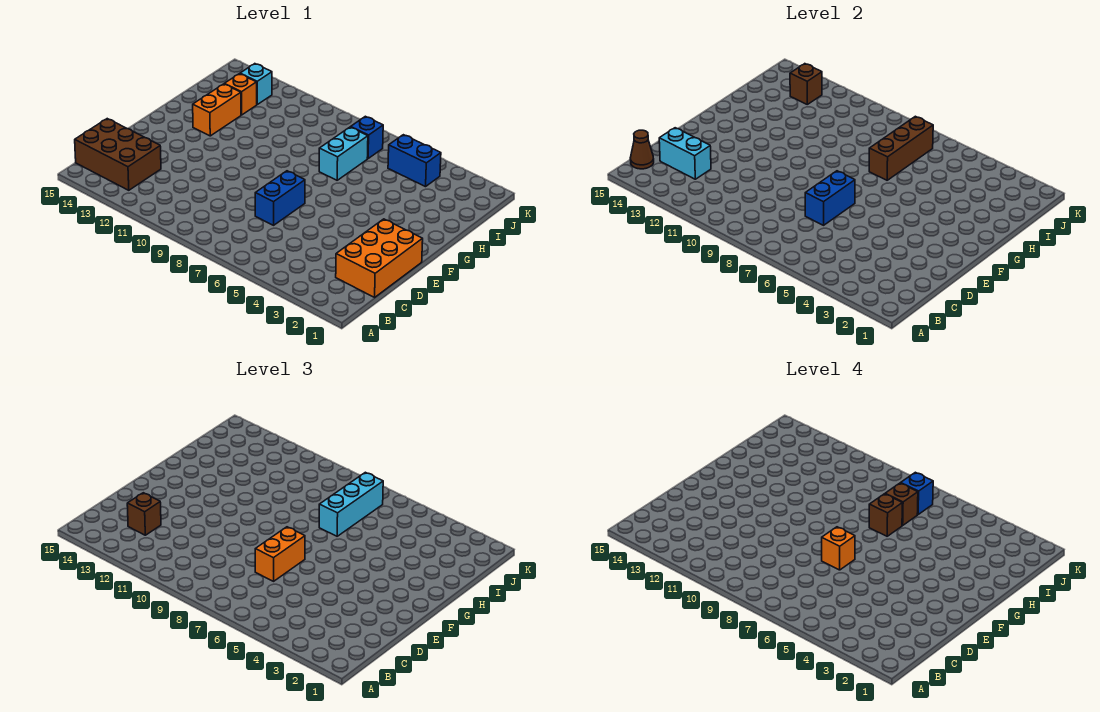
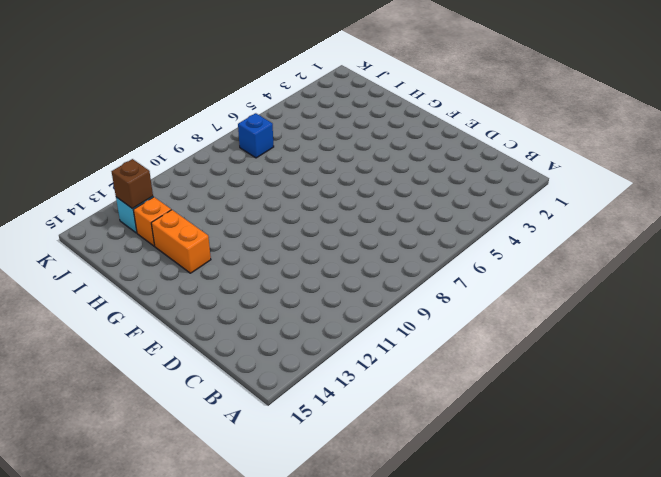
none -> brown brick B13:C15 level 1
none -> orange brick C1:E2 level 1
none -> blue brick D7:E7 level 1

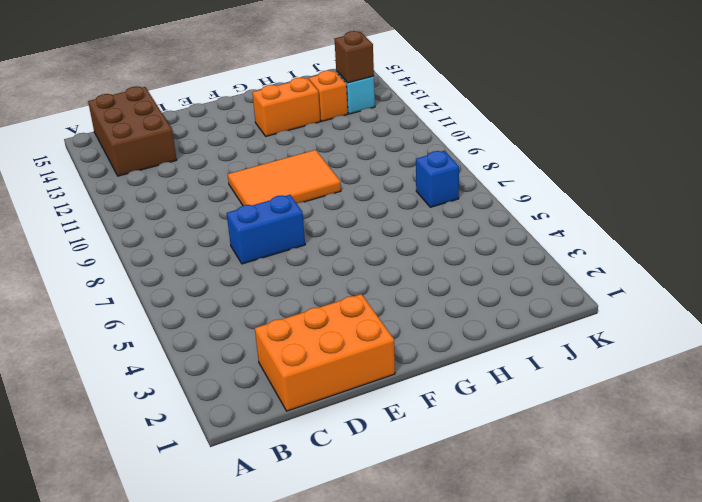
orange tile E9:G10 level 1 -> none
none -> cyan brick H7:I7 level 1
none -> blue brick J4:J5 level 1
none -> brown cone B15 level 2

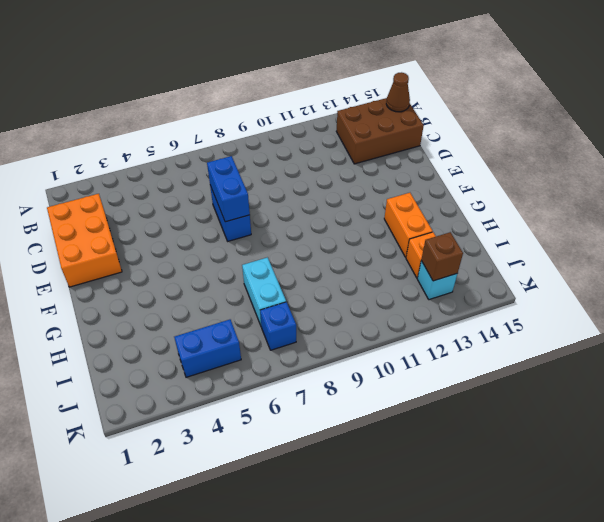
none -> cyan brick C13:C14 level 2
none -> brown brick H7:J7 level 2
none -> brown brick C13 level 3

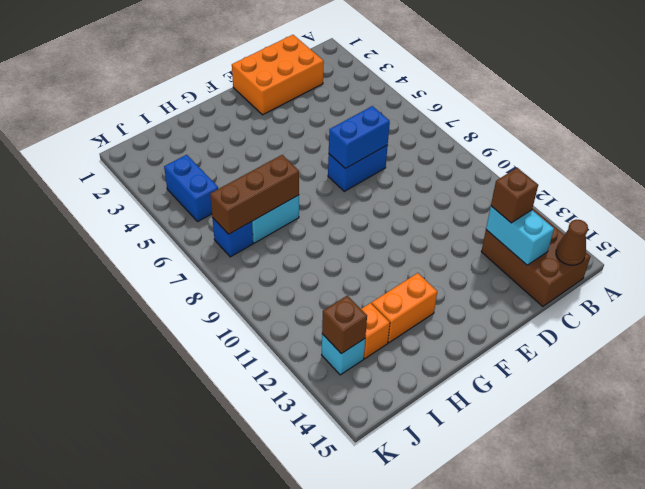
none -> orange brick D7:E7 level 3
none -> cyan brick H7:J7 level 3
none -> orange brick E7 level 4

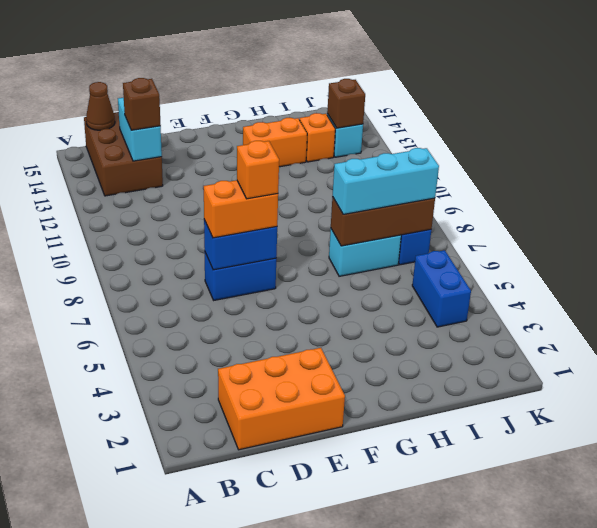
none -> brown brick H7 level 4
none -> brown brick I7 level 4
none -> blue brick J7 level 4

